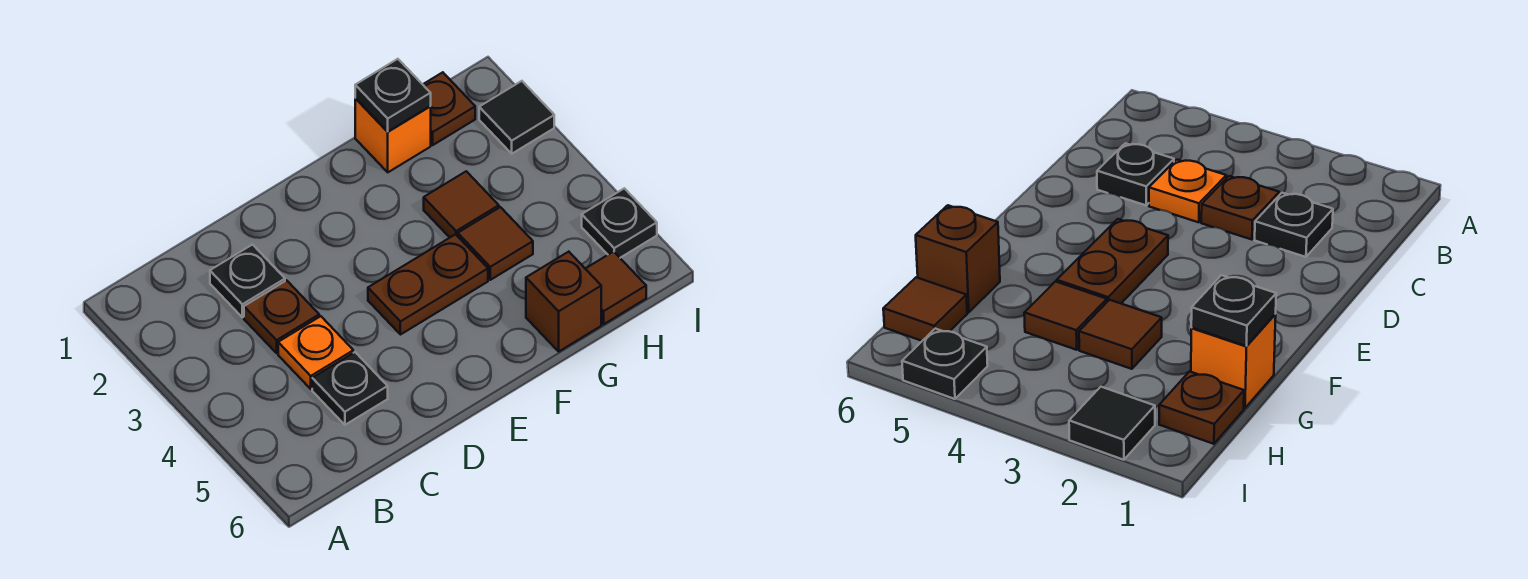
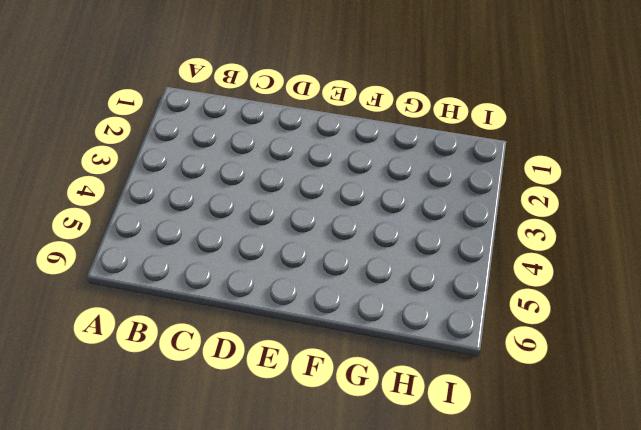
none -> black plate C2 level 1
none -> brown plate C3 level 1
none -> orange plate C4 level 1

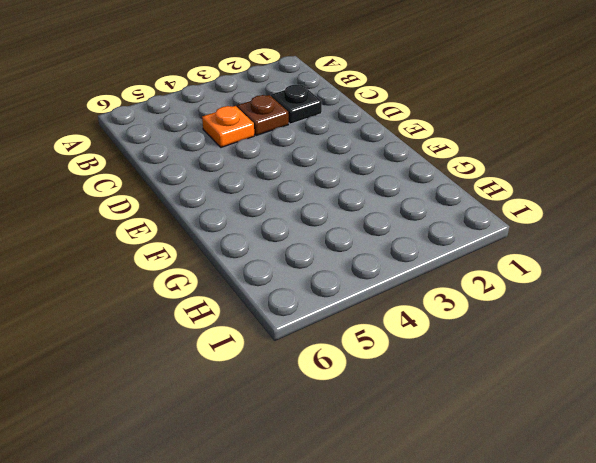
none -> black plate C5 level 1
none -> brown plate E4:F4 level 1
none -> orange brick G1 level 1

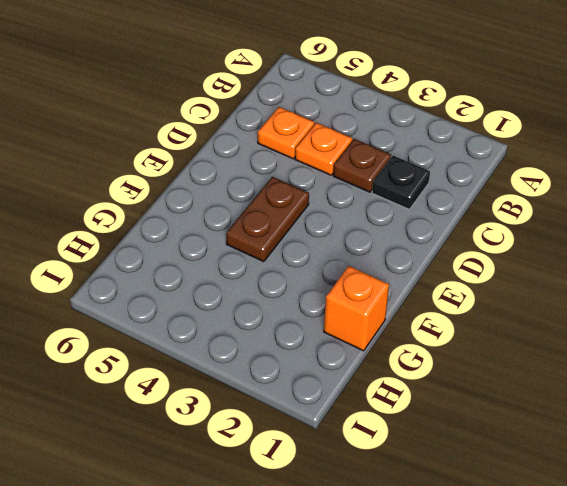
orange plate C5 level 1 -> black plate C5 level 1
none -> brown tile G3 level 1
none -> brown tile G4 level 1
none -> brown brick G6 level 1

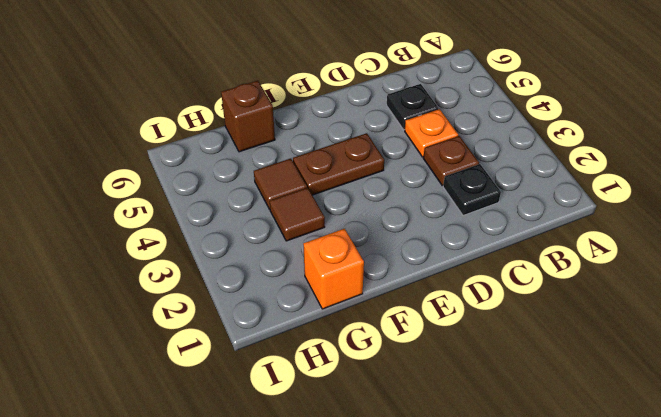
none -> brown plate H1 level 1
none -> brown tile H6 level 1
none -> black tile I2 level 1

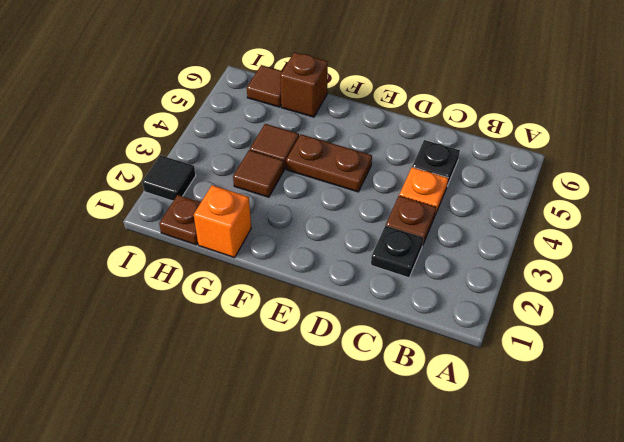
none -> black plate I5 level 1
none -> black plate G1 level 2

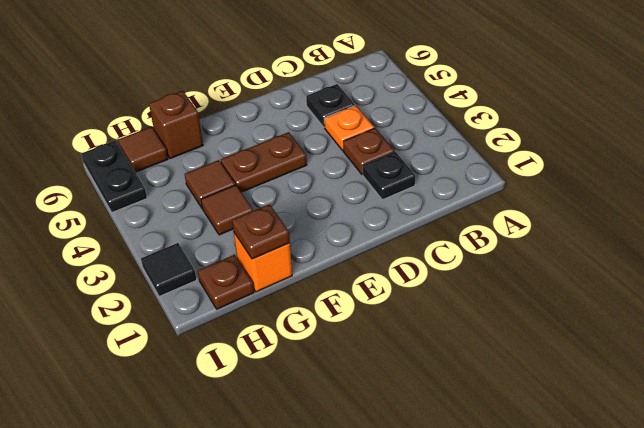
brown plate G1 level 2 -> black plate G1 level 2
black plate I5:I6 level 1 -> black plate I5 level 1

